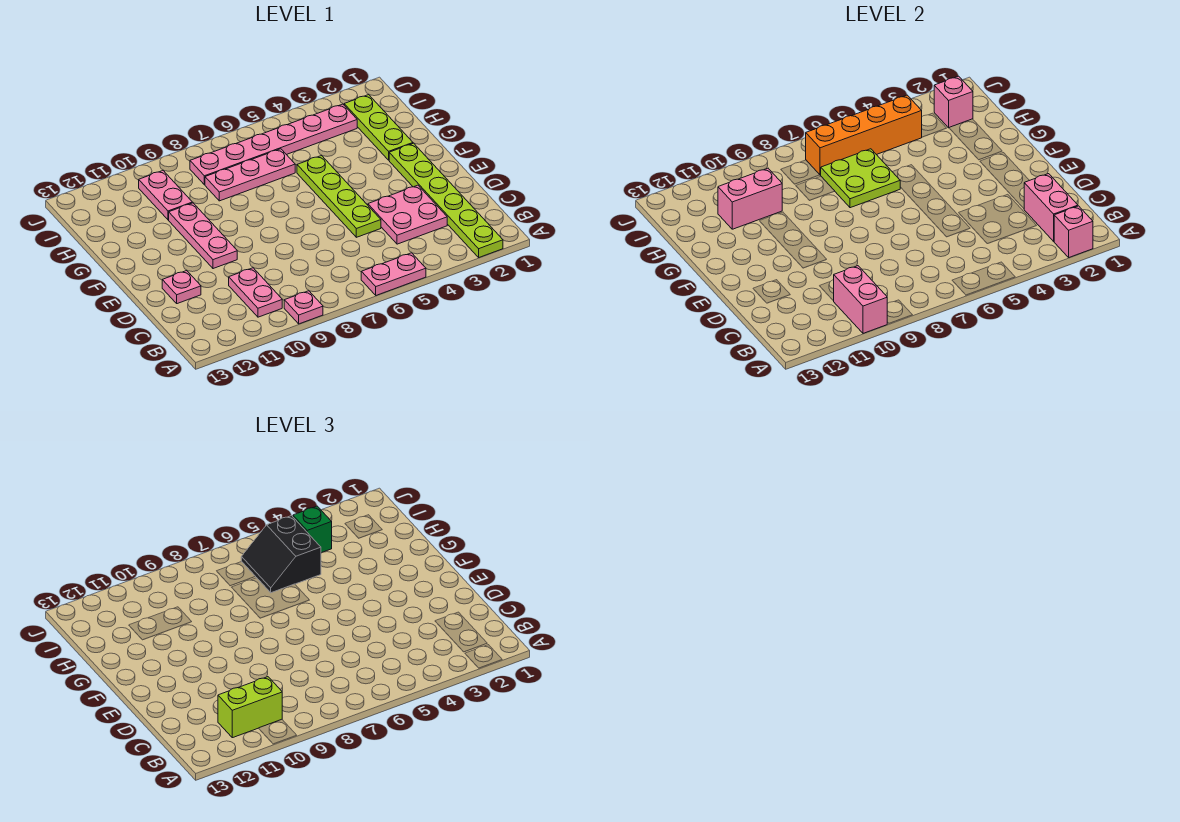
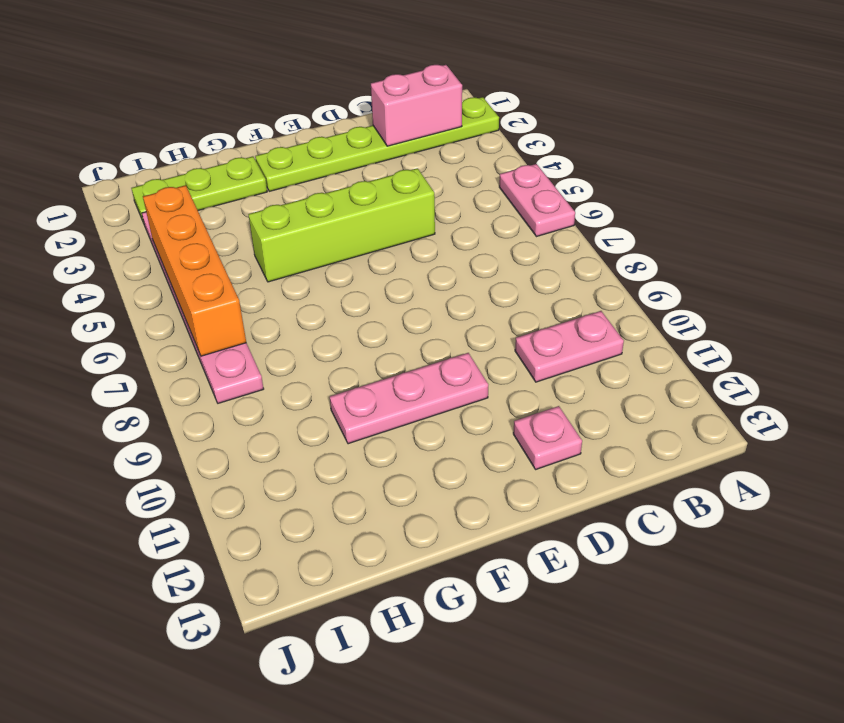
lime brick D5:G5 level 1 -> lime plate D5:G5 level 1
none -> pink plate A9 level 1
none -> pink plate C3:D4 level 1
none -> pink plate H6:H8 level 1

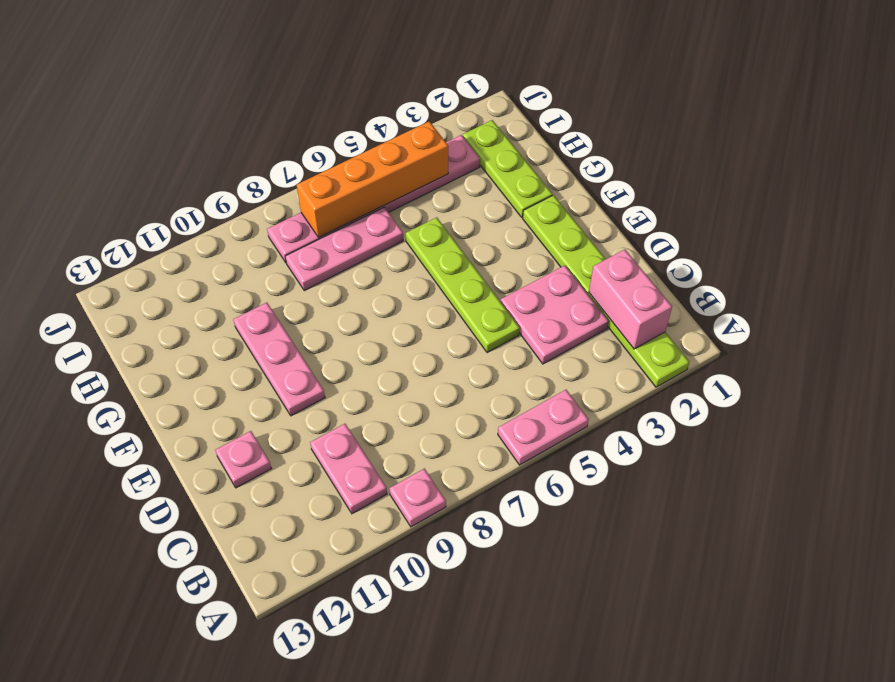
none -> pink plate H10:I10 level 1
none -> pink brick A2 level 2
none -> pink brick A10:B10 level 2

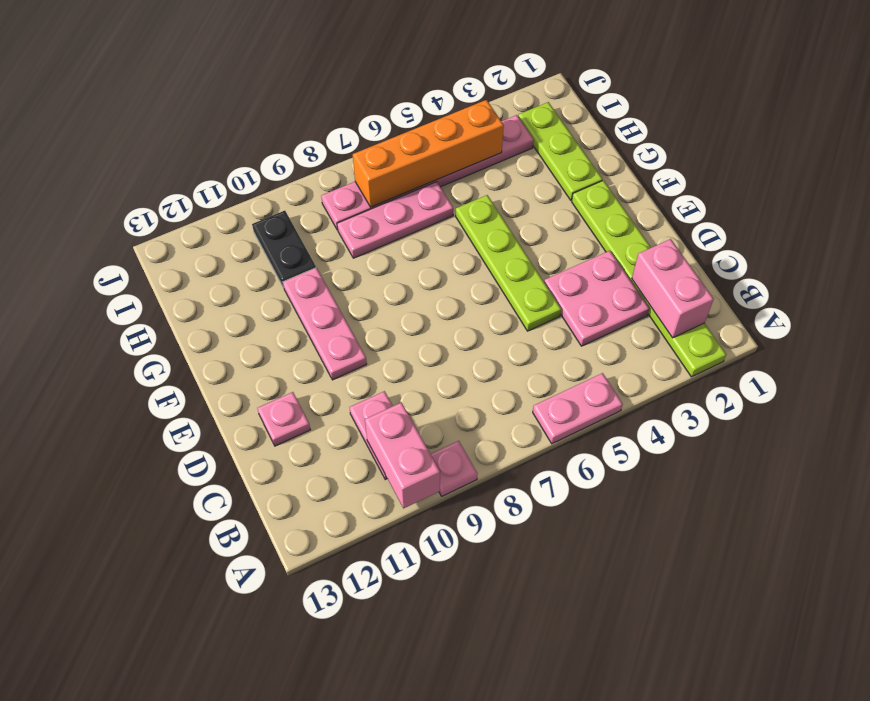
black plate H10:I10 level 1 -> pink plate H10:I10 level 1
none -> pink brick A2 level 2
none -> lime plate G6:H7 level 2
none -> pink brick H10:H11 level 2

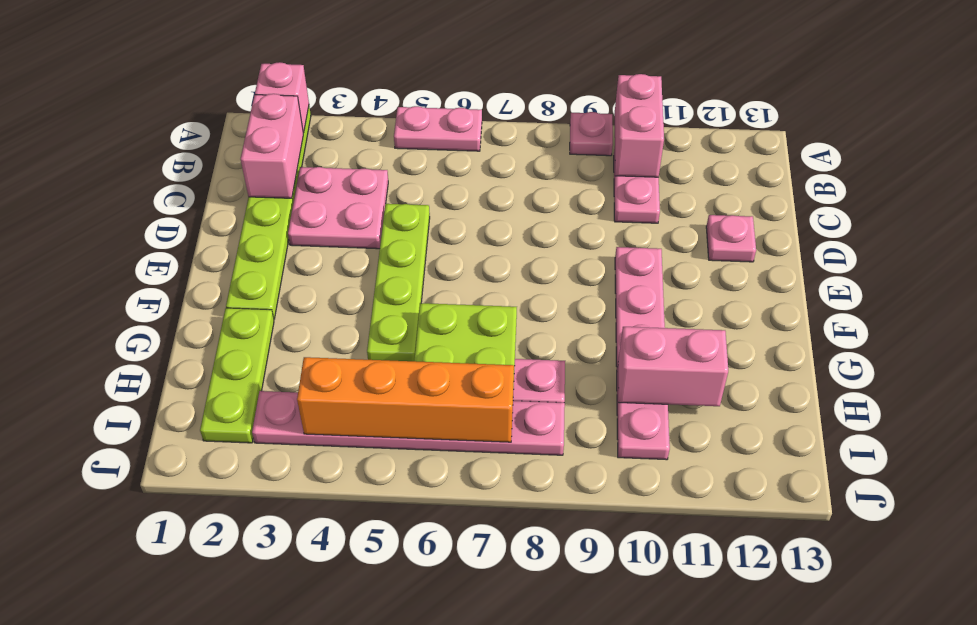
none -> pink brick I2 level 2
none -> lime brick B10:B11 level 3
none -> black slope H5:I6 level 3 top 5

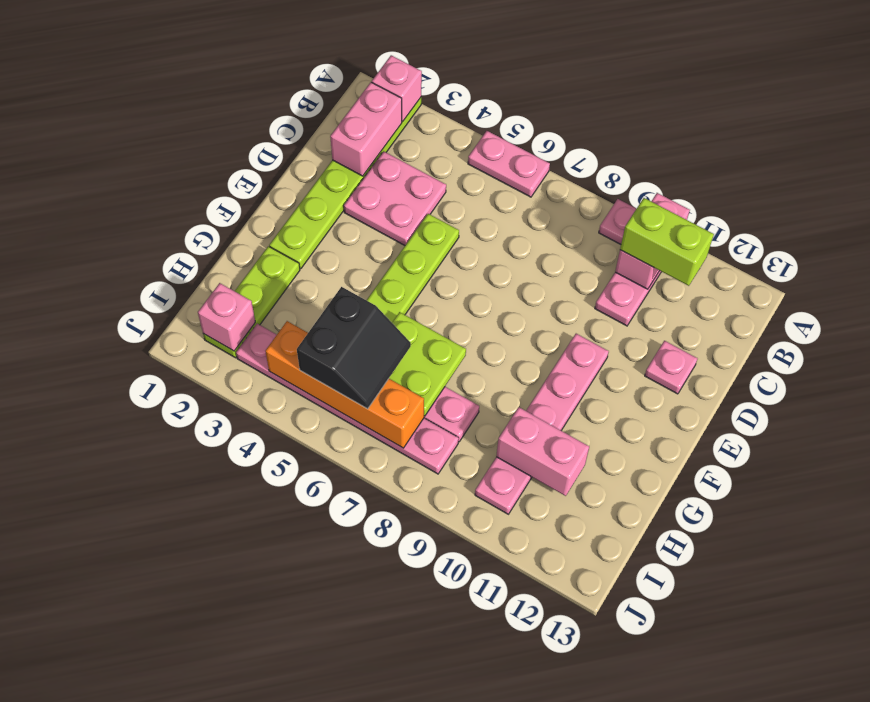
none -> green brick I4 level 3

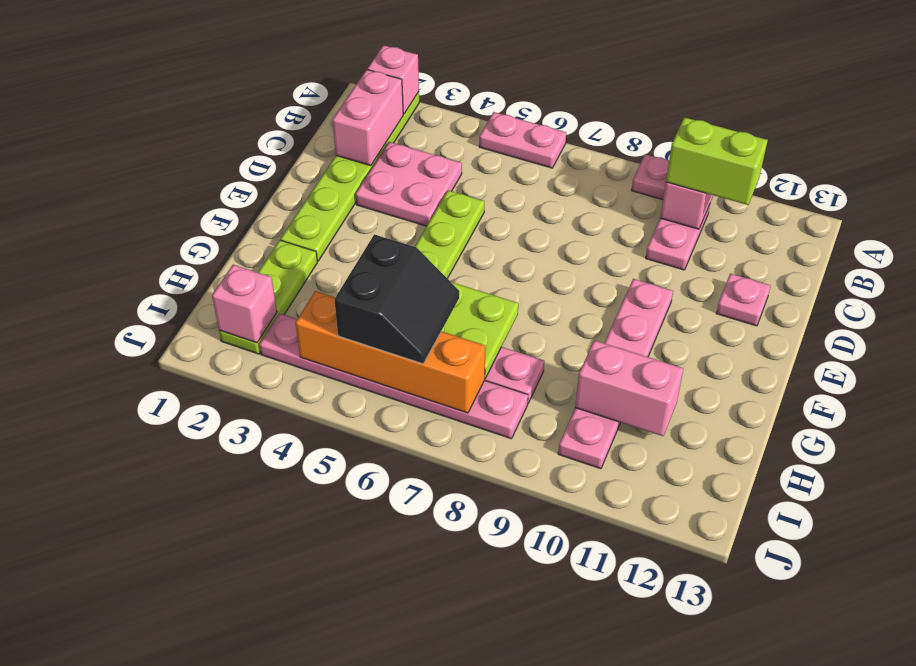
none -> green brick I4 level 3

